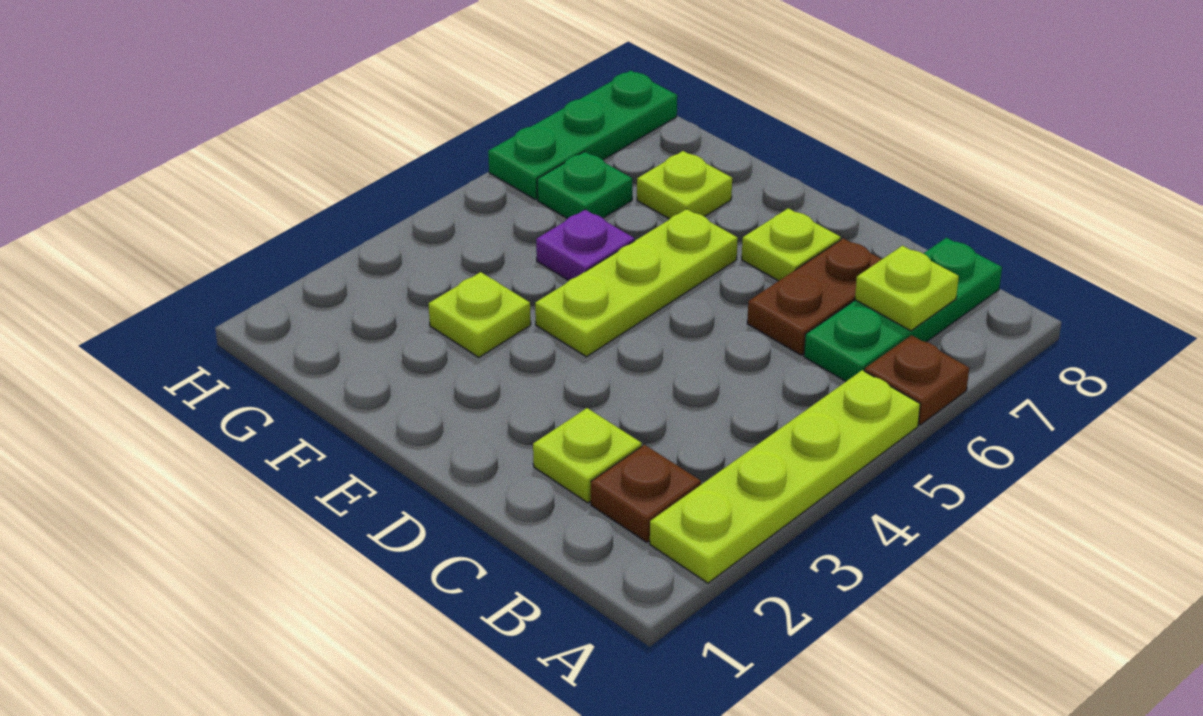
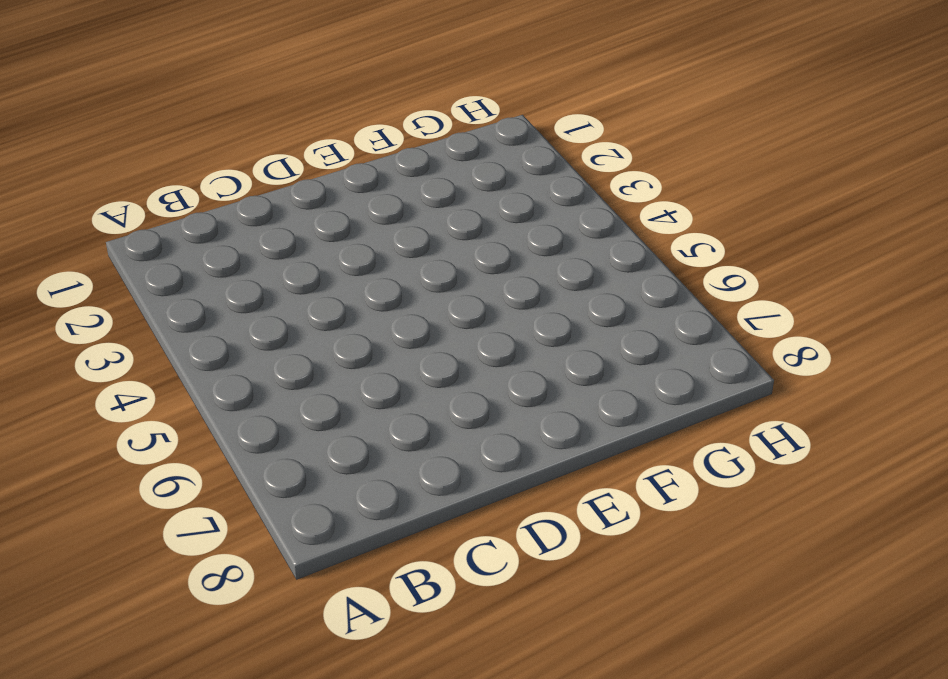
none -> lime plate A2:A5 level 1
none -> brown plate A6 level 1
none -> brown plate B2 level 1

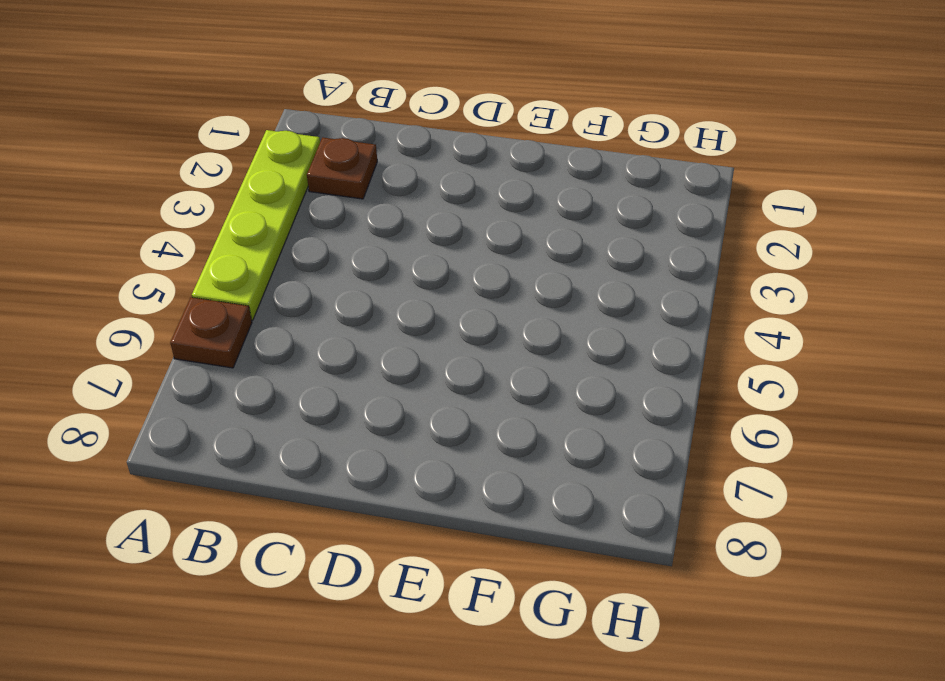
none -> green plate B6:B8 level 1
none -> lime plate C2 level 1
none -> brown plate C6:C7 level 1

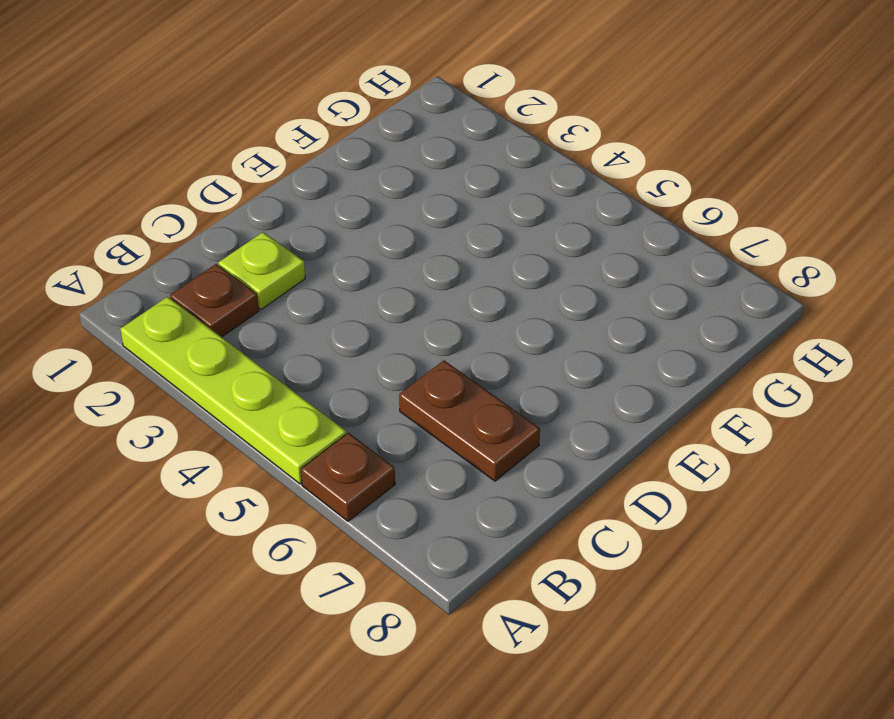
none -> green plate B6:B8 level 1
none -> lime plate D7 level 1
none -> lime plate E4:E6 level 1

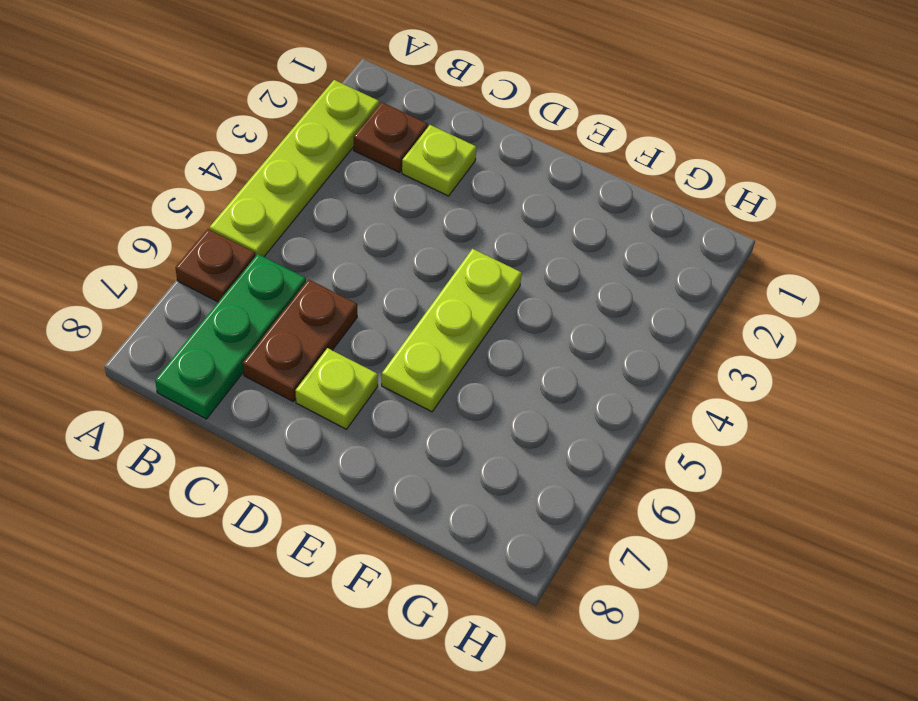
none -> lime plate F3 level 1
none -> purple plate F5 level 1
none -> lime plate F7 level 1

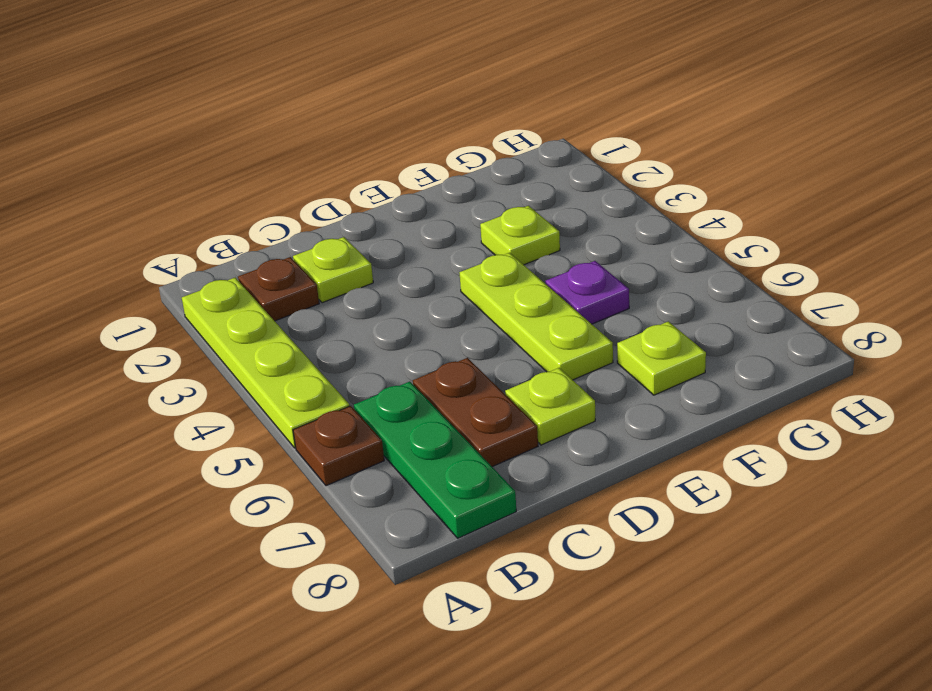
none -> green plate G6 level 1
none -> green plate H6:H8 level 1
none -> lime plate B7 level 2

